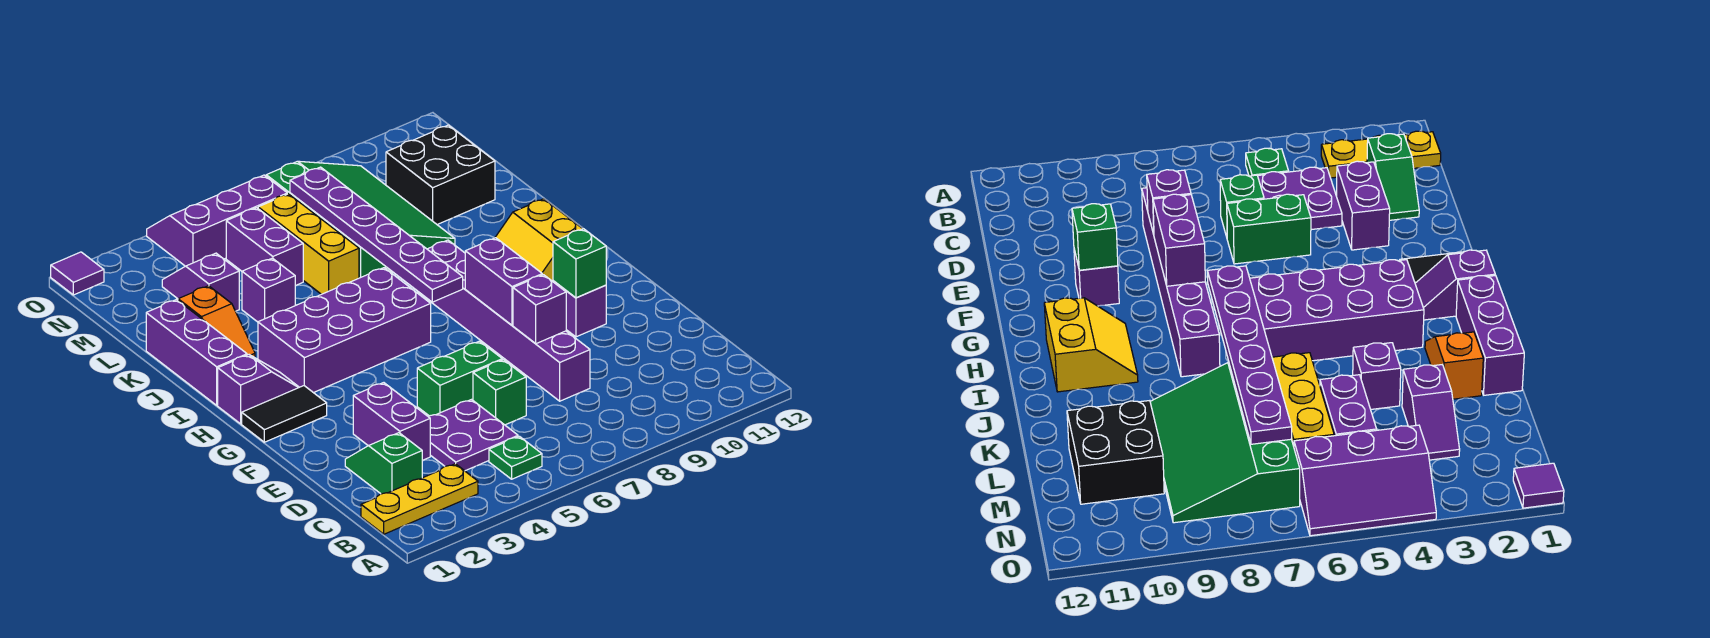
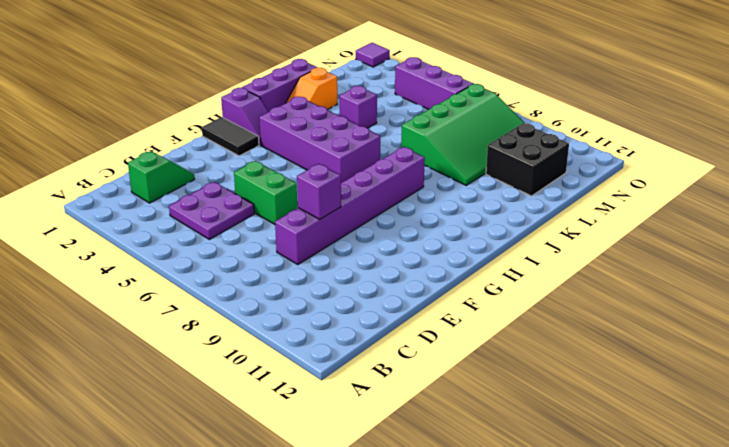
none -> yellow plate B1:B3 level 1
none -> green plate B5 level 1
none -> purple brick D3:E3 level 1

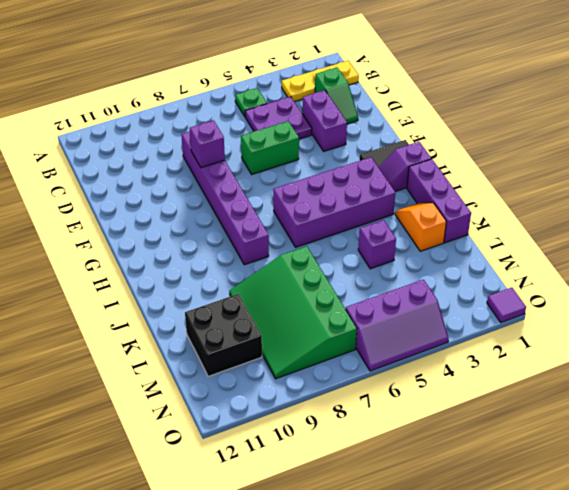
none -> green brick D6 level 1
none -> purple brick F10 level 1
none -> yellow slope H10:I11 level 1 top 11

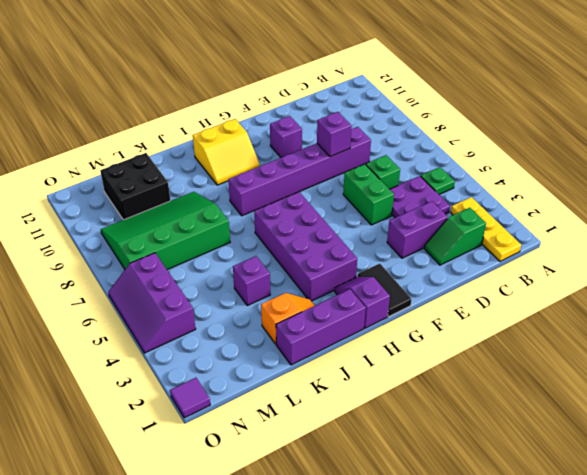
none -> yellow brick K6:M6 level 1
none -> purple slope L3:M3 level 1 top L
none -> purple brick L5:M5 level 1

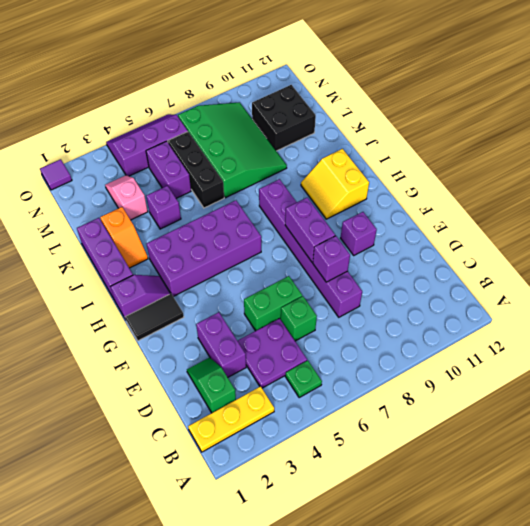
black brick K6:M6 level 1 -> yellow brick K6:M6 level 1
pink slope L3:M3 level 1 top L -> purple slope L3:M3 level 1 top L
none -> green brick F10 level 2
none -> purple plate H7:M7 level 2

